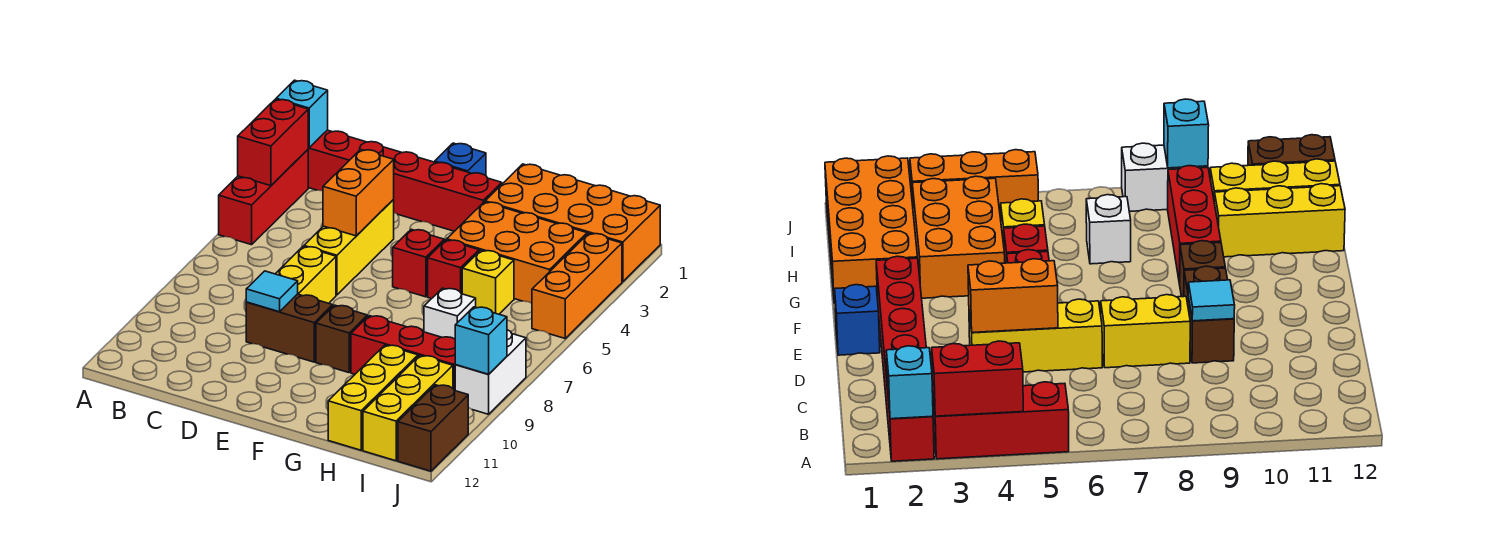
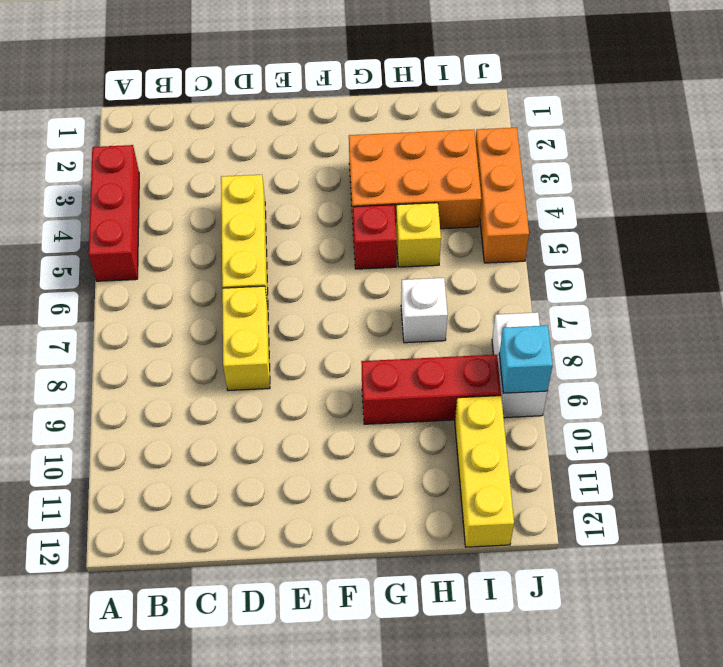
none -> red brick A2:F2 level 1
none -> brown brick D9:E9 level 1
none -> blue brick E1 level 1

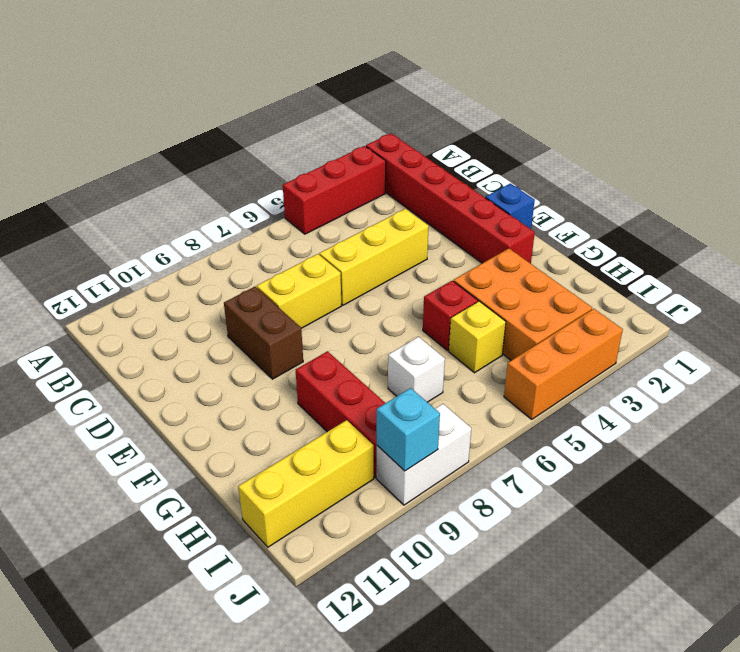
none -> red brick F5 level 1
none -> brown brick F9 level 1
none -> orange brick G1:J2 level 1

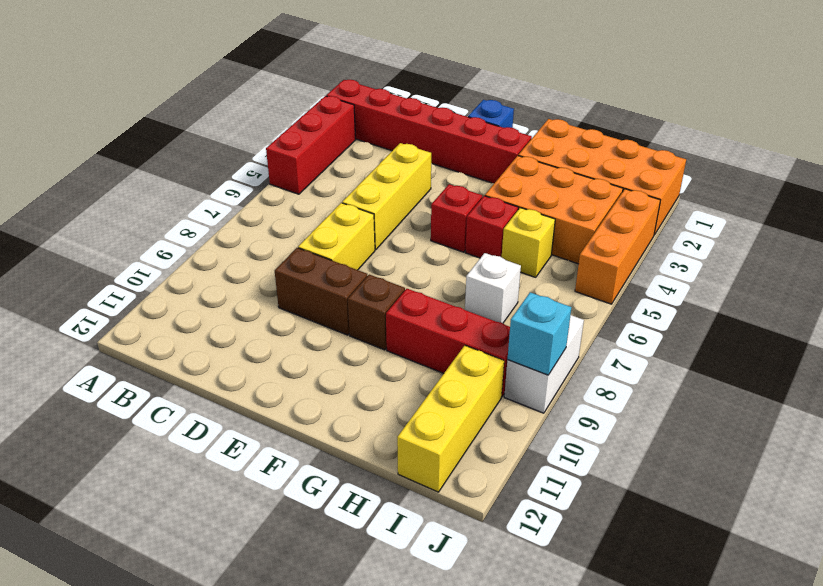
none -> yellow brick H10:H12 level 1
none -> brown brick J11:J12 level 1
none -> cyan brick A2 level 2

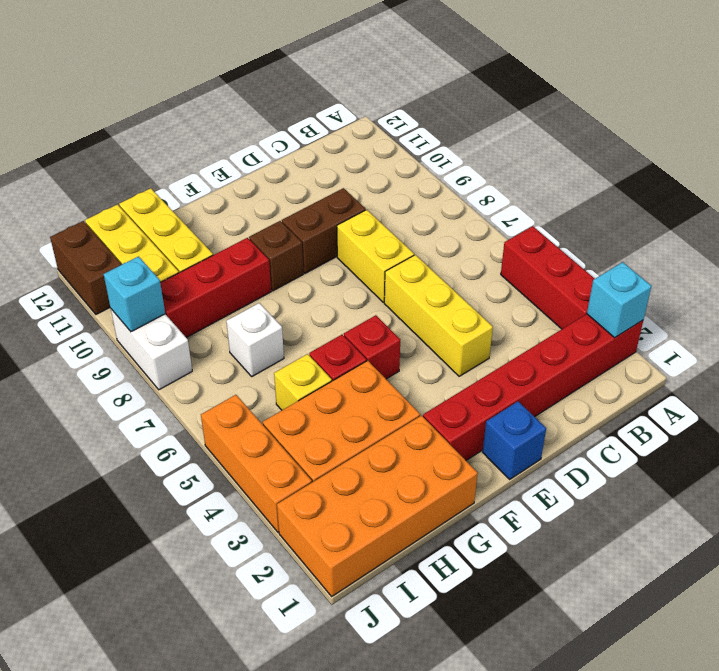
none -> red brick A3:A4 level 2
none -> orange brick D4:D5 level 2
none -> cyan tile D9 level 2

